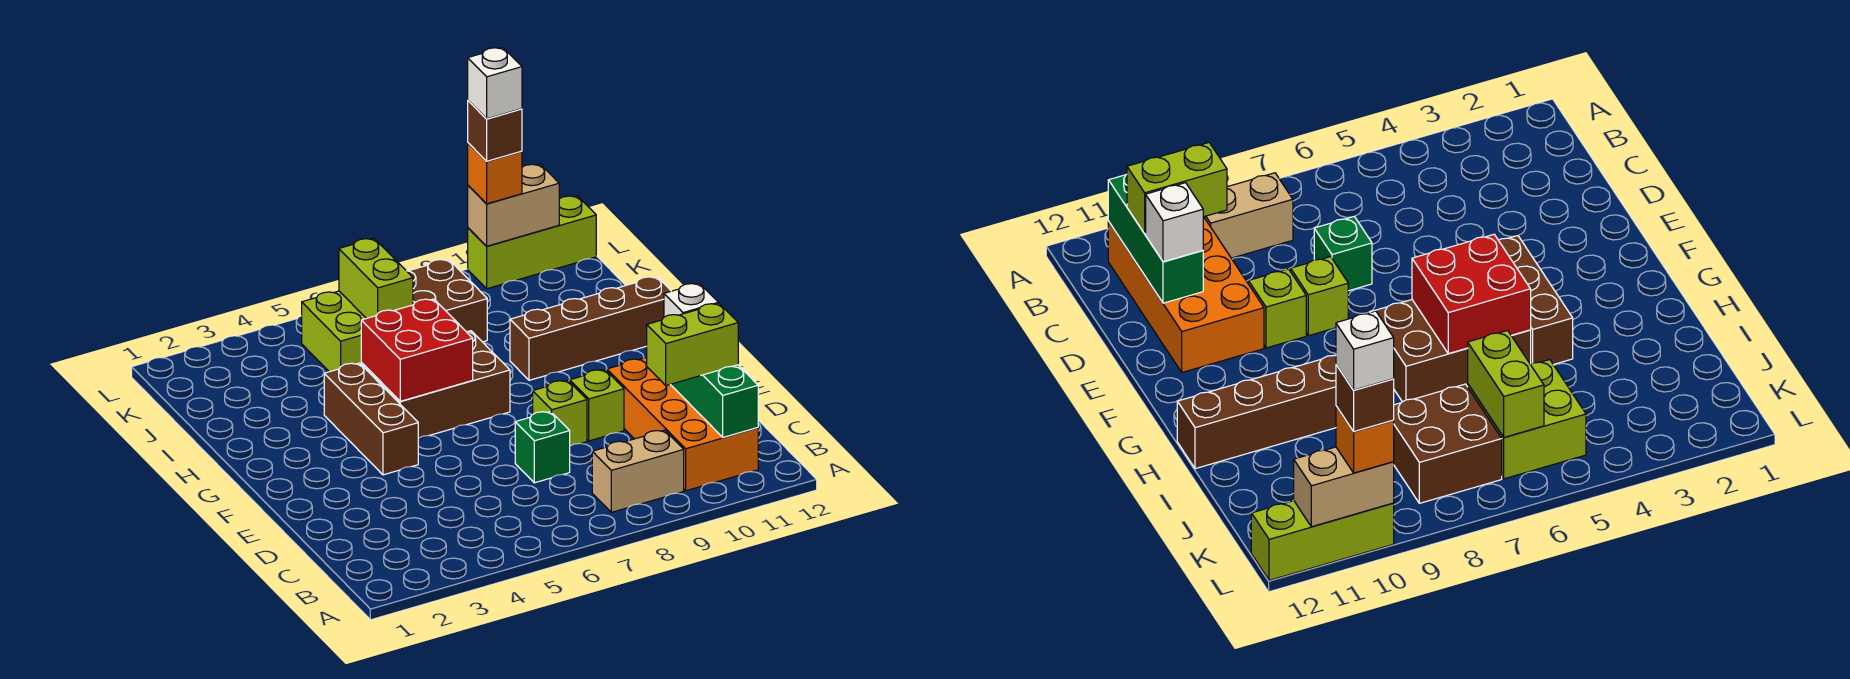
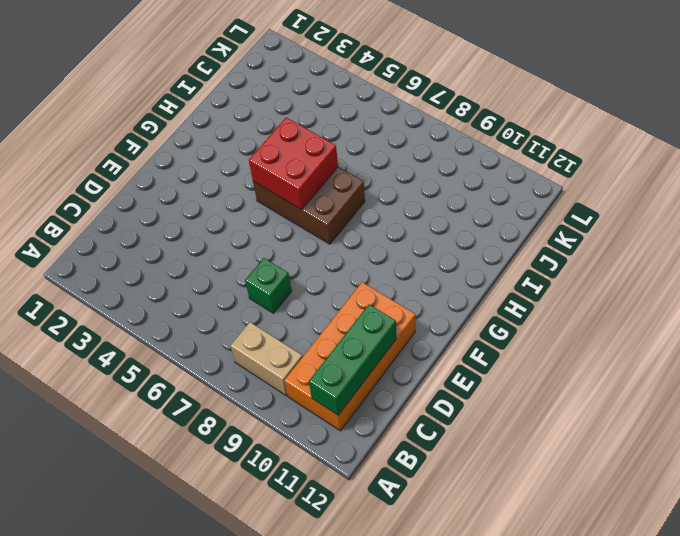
none -> lime brick E8 level 1
none -> lime brick E9 level 1
none -> brown brick F4:H4 level 1

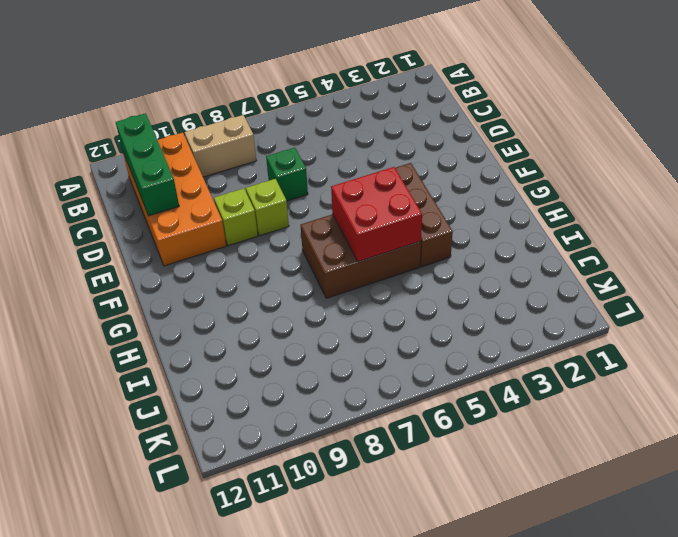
none -> brown brick H9:H12 level 1
none -> lime brick J5:K6 level 1
none -> brown brick J7:K8 level 1

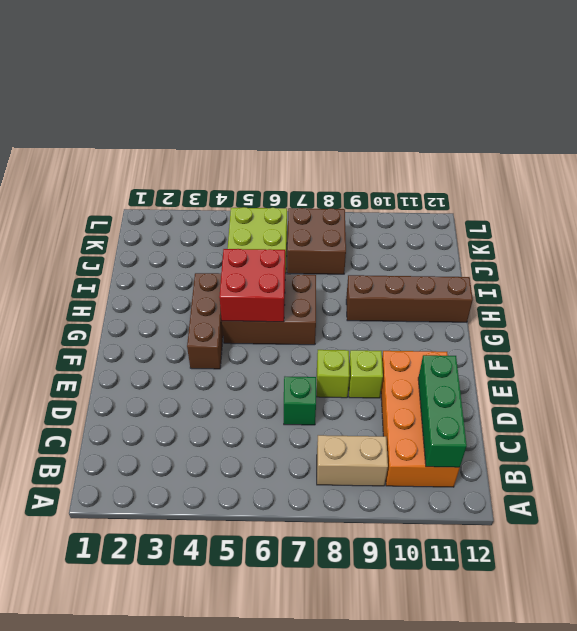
none -> lime brick L10:L12 level 1
none -> lime brick J6:K6 level 2
none -> tan brick L10:L11 level 2

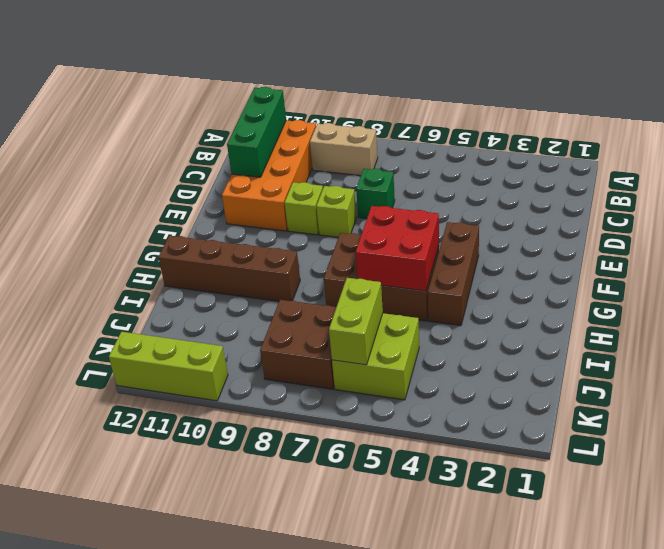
none -> tan brick L10:L11 level 2
none -> lime brick C10:C11 level 3
none -> white brick D11 level 3

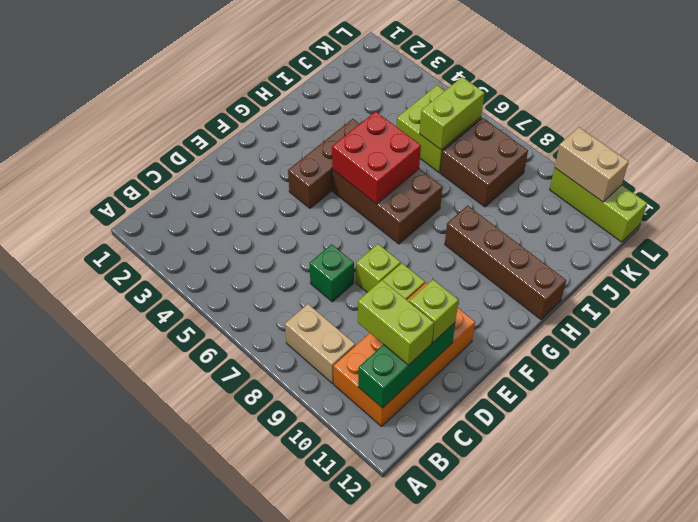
lime brick D11 level 3 -> white brick D11 level 3
none -> orange brick L10 level 3
none -> brown brick L10 level 4
none -> white brick L10 level 5

